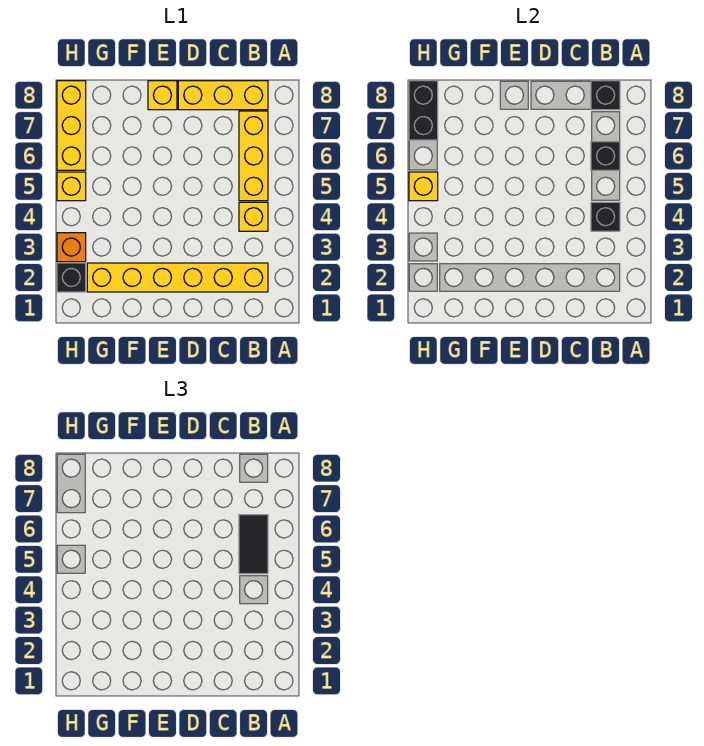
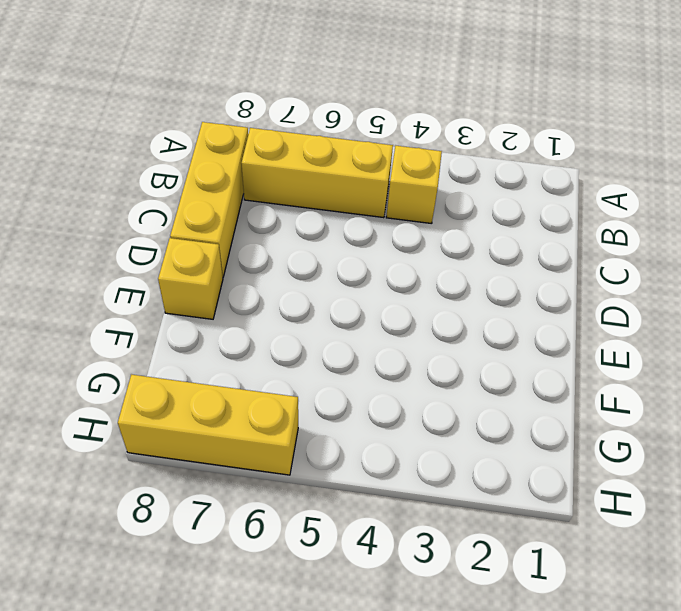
none -> yellow brick B2:G2 level 1
none -> black brick H2 level 1
none -> orange brick H3 level 1

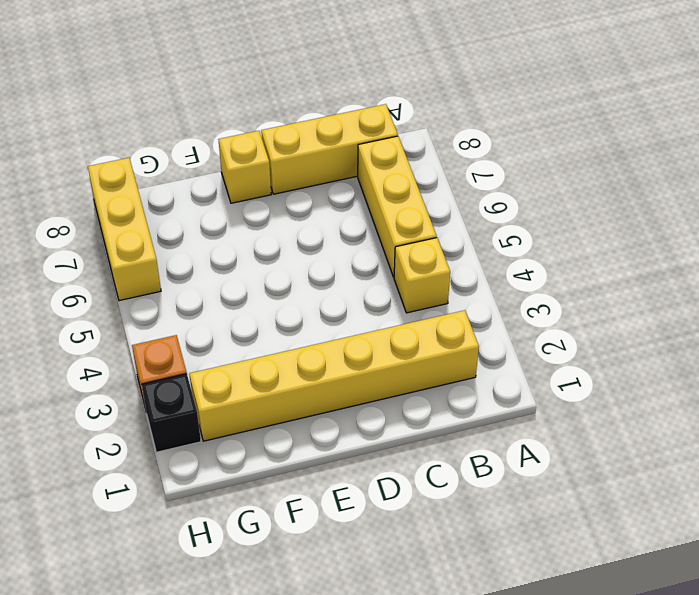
none -> yellow brick H5 level 1
none -> black brick B4 level 2
none -> black brick B6 level 2

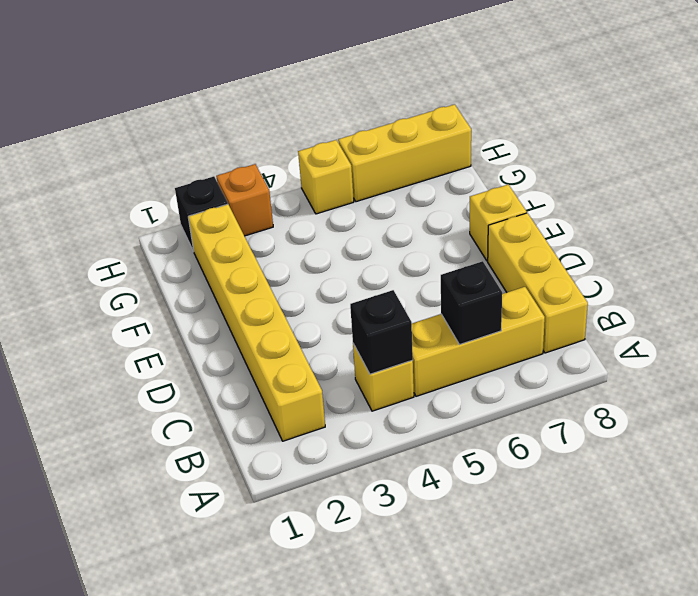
none -> black brick B8 level 2
none -> yellow brick H5 level 2
none -> black brick H7:H8 level 2

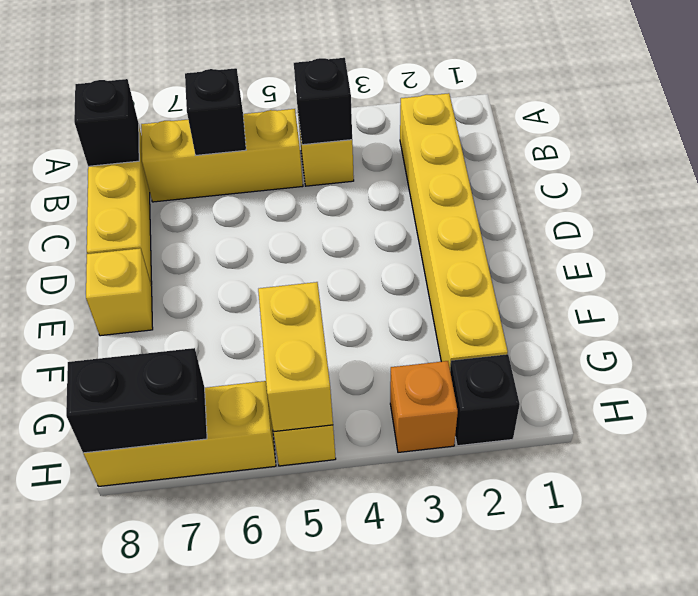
yellow brick G5:H5 level 2 -> yellow brick H5 level 2
none -> black tile B5:B6 level 3

